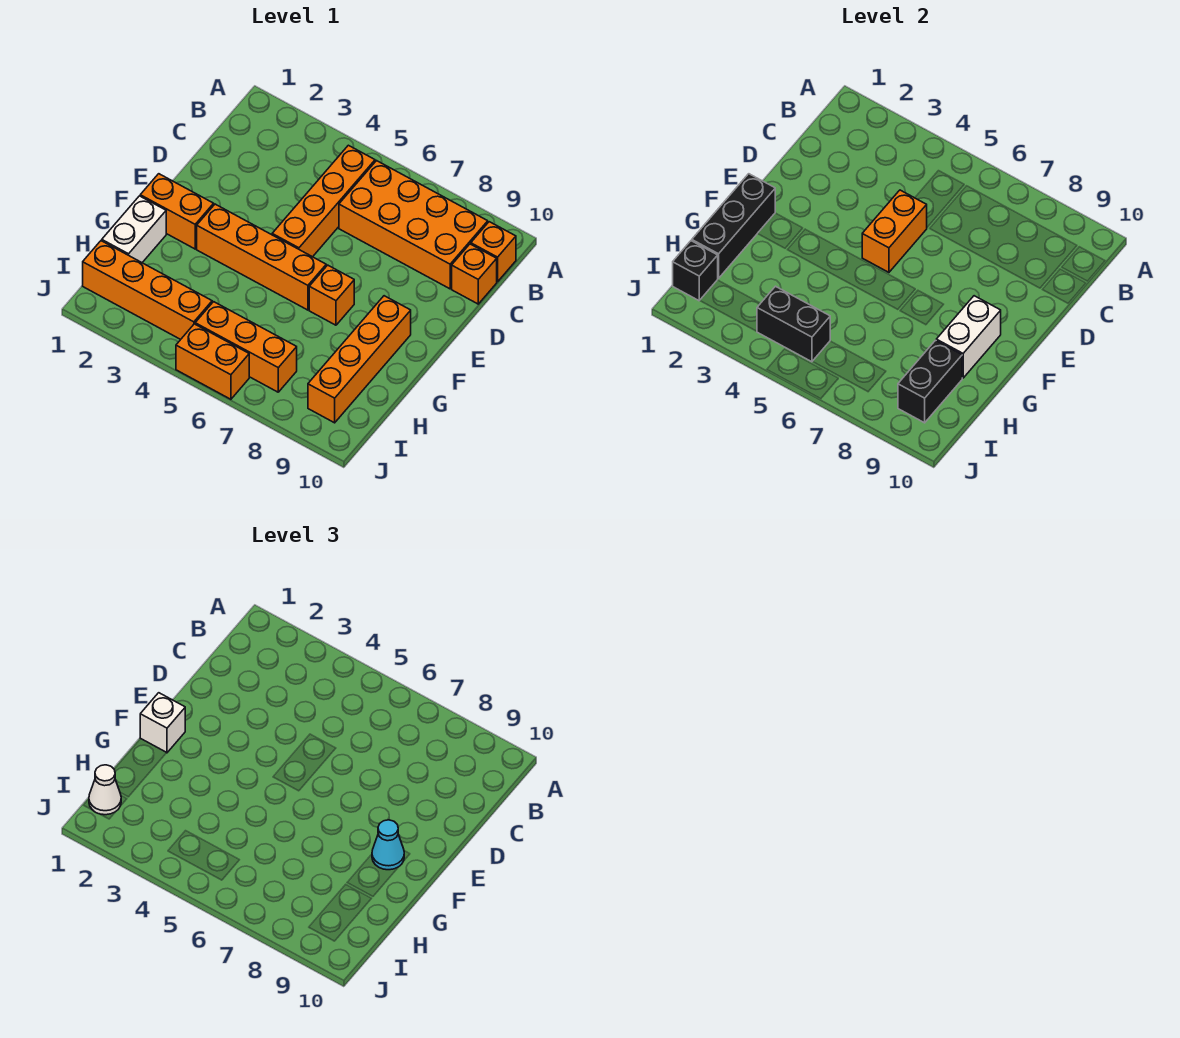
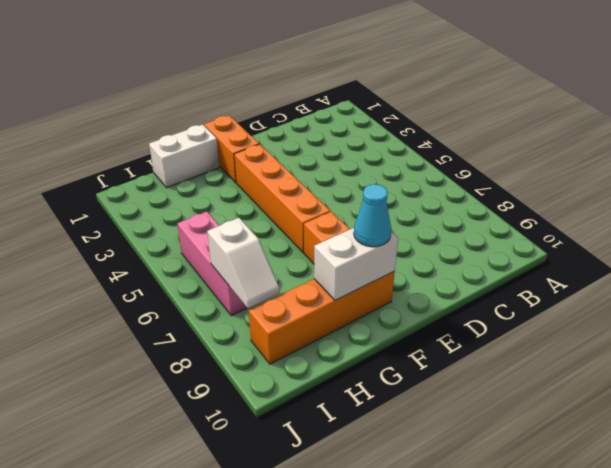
pink brick I5:I7 level 1 -> orange brick I5:I7 level 1
white slope I7:I8 level 2 top 7 -> none
none -> orange brick B5:E5 level 1
none -> orange brick B6:C9 level 1
none -> orange brick B10 level 1

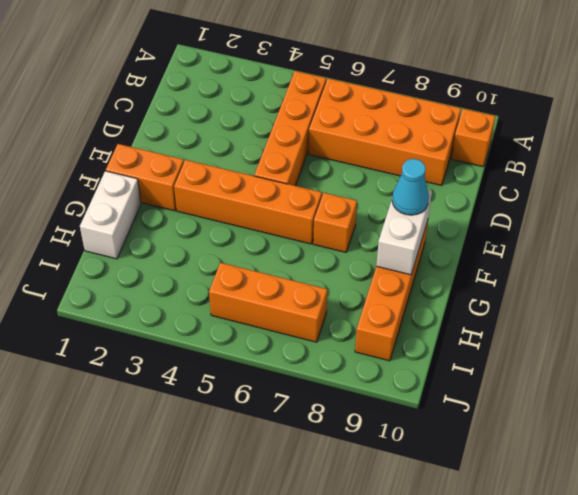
none -> orange brick C10 level 1
none -> orange brick I1:I4 level 1
none -> orange brick J5:J6 level 1

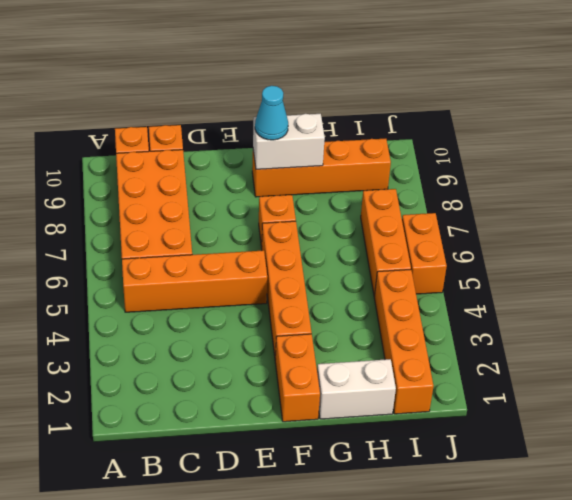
none -> orange brick D5:E5 level 2
none -> black brick F1:H1 level 2
none -> black brick H9:I9 level 2

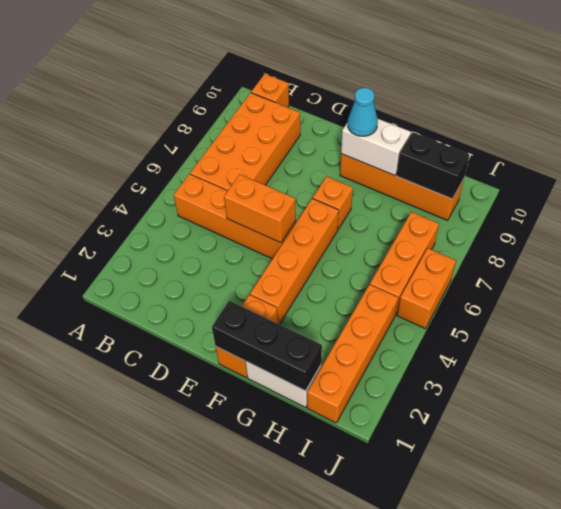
none -> orange brick C10 level 1
none -> black brick I1 level 2
none -> black brick I4:I5 level 2

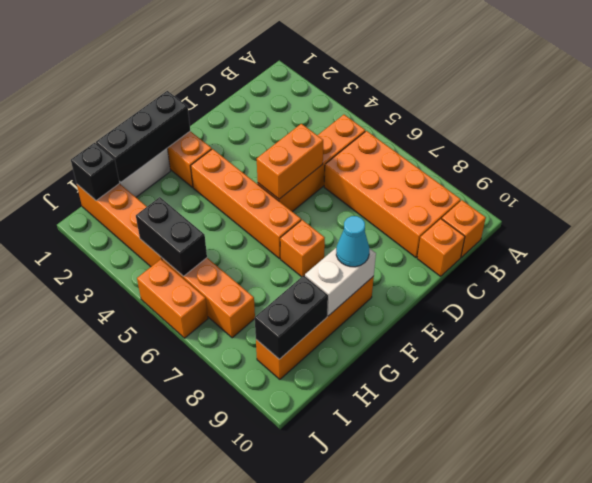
none -> white brick F1 level 3
none -> white cone I1 level 3

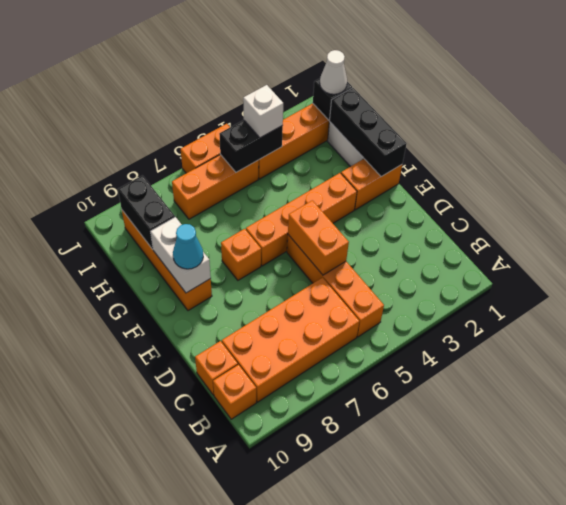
white brick I4 level 3 -> white brick F1 level 3

